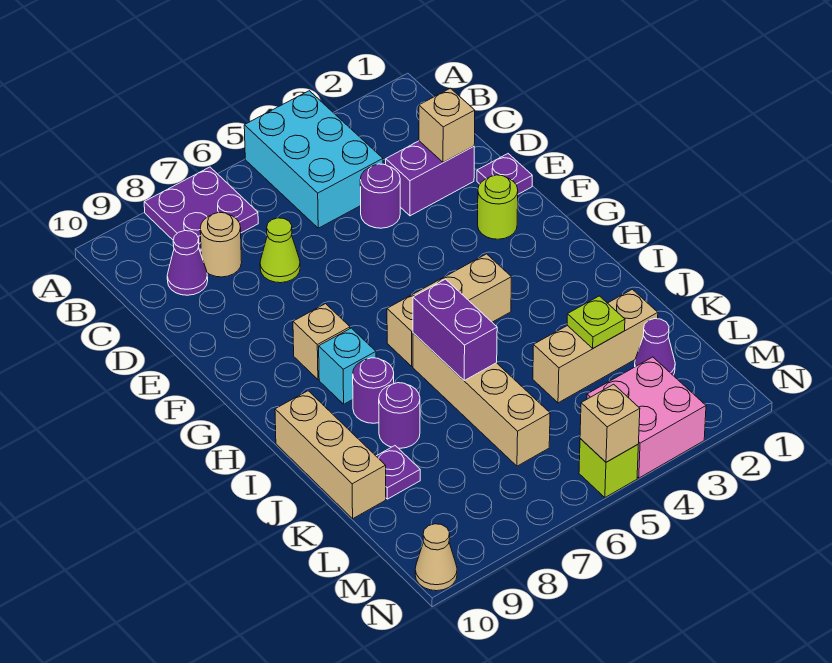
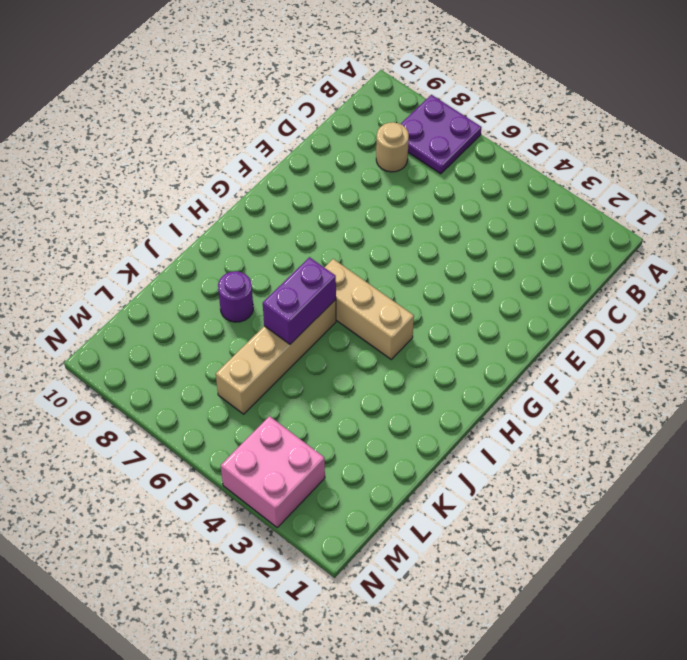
none -> cyan brick A4:C5 level 1
none -> purple cone C9 level 1
none -> purple brick D2:D3 level 1

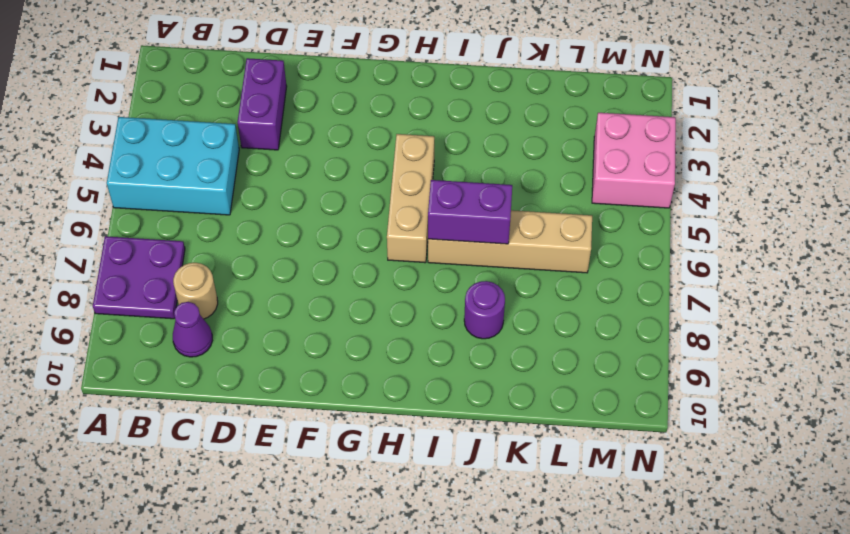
none -> purple round brick D4 level 1
none -> lime cone D7 level 1
none -> purple plate E1 level 1

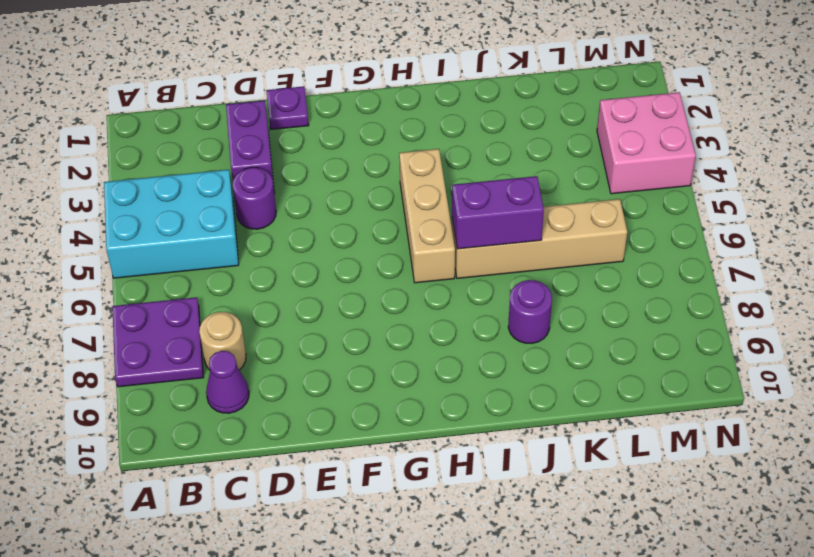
none -> lime cone D7 level 1
none -> lime round brick F2 level 1
none -> tan brick G8 level 1

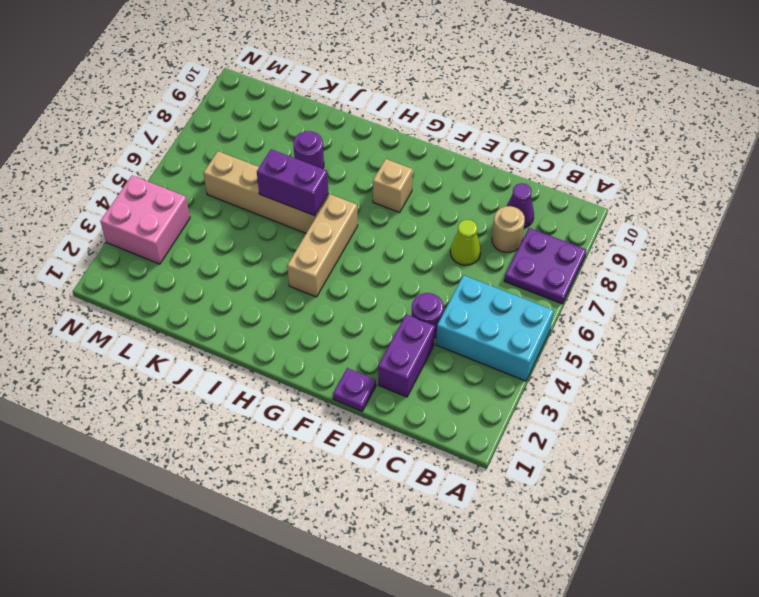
none -> lime round brick F2 level 1
none -> cyan brick H8 level 1
none -> purple round brick I8 level 1

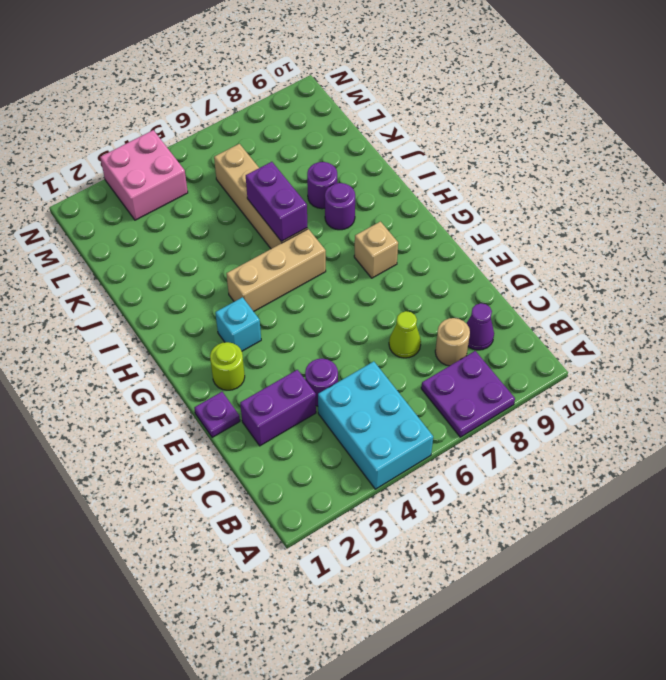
cyan brick G3 level 1 -> cyan brick H8 level 1
none -> tan brick I10:K10 level 1
none -> tan brick K2:K4 level 1
none -> purple plate K9 level 1

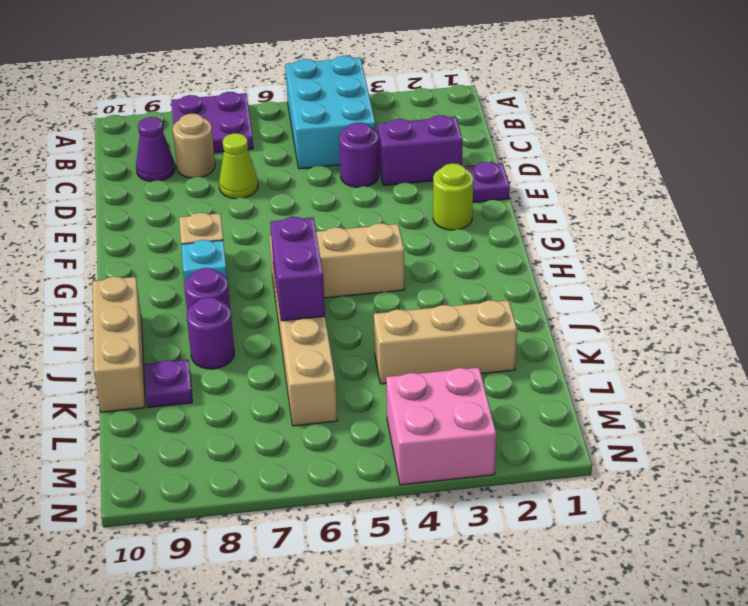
none -> purple cone L2 level 1
none -> lime brick N5 level 1
none -> tan cone N10 level 1

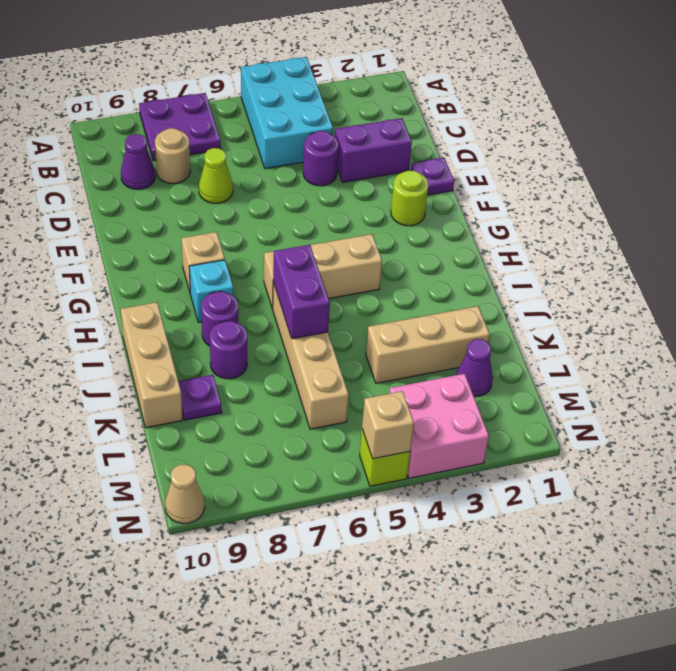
none -> tan brick D2 level 2
none -> lime plate K3 level 2

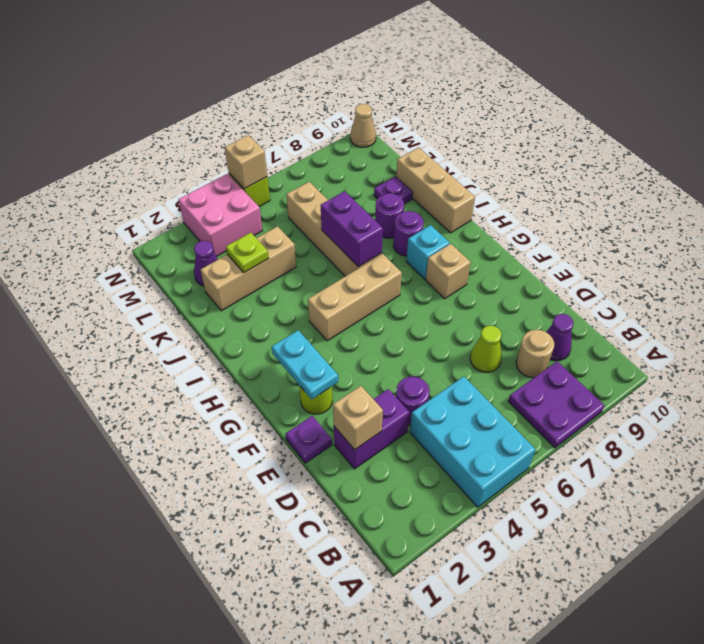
cyan plate F2:G2 level 2 -> none

